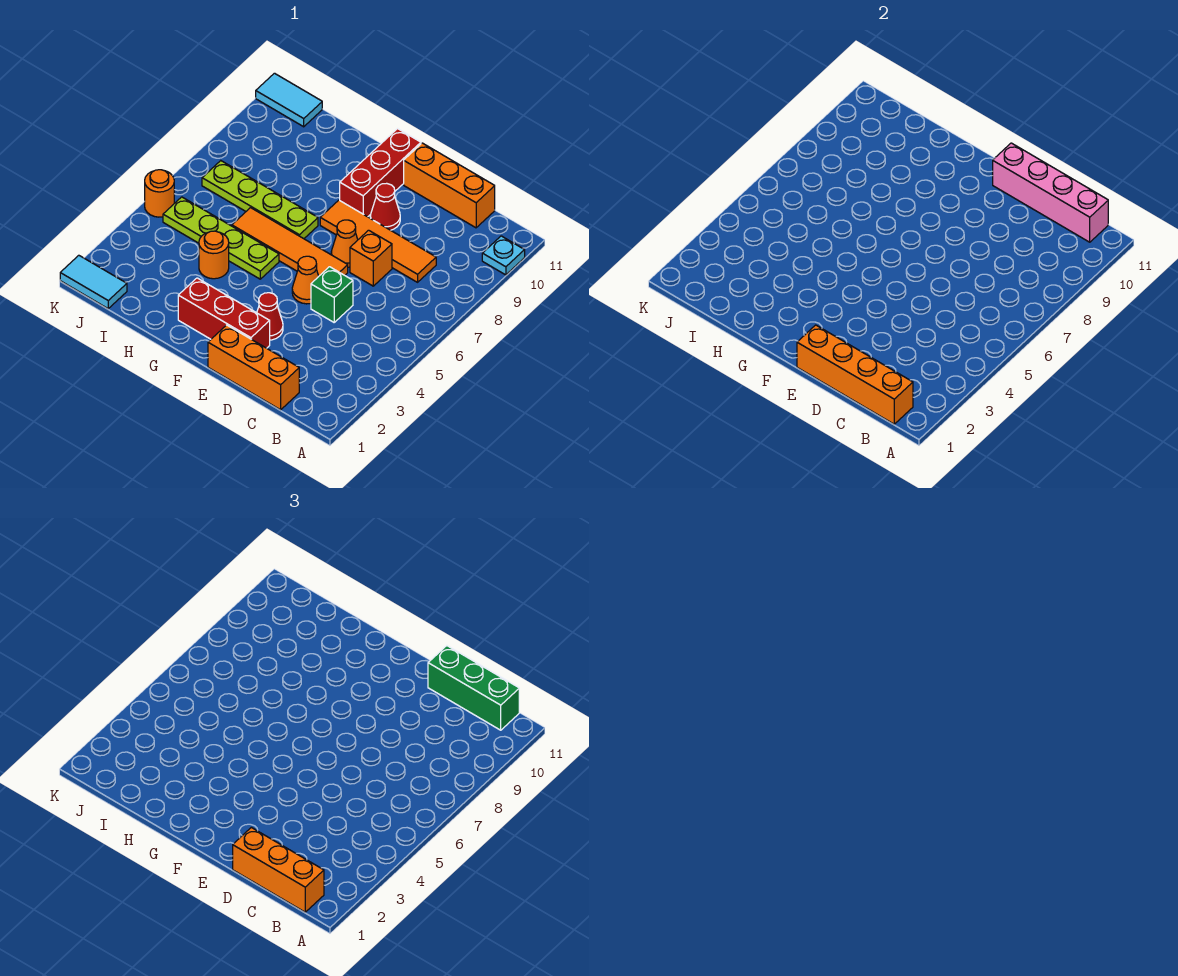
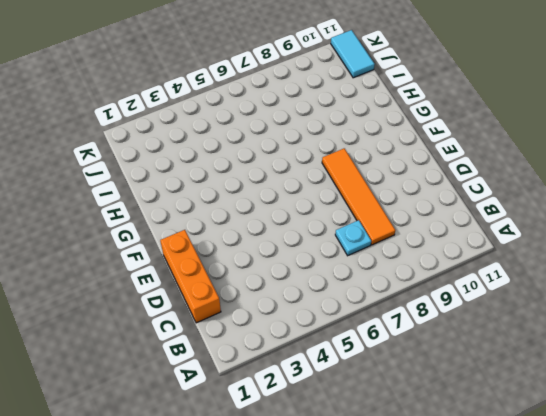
cyan plate C7 level 1 -> cyan plate A10 level 1
none -> orange brick C11:E11 level 1
none -> green brick D5 level 1
none -> orange brick D7 level 1

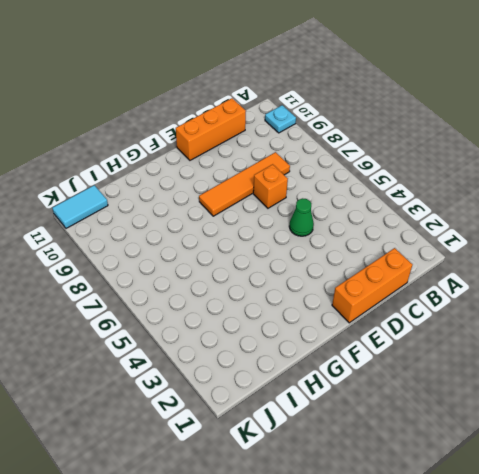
green cone D5 level 1 -> green brick D5 level 1
none -> red brick E2:G2 level 1
none -> red cone E3 level 1
none -> orange cone E5 level 1

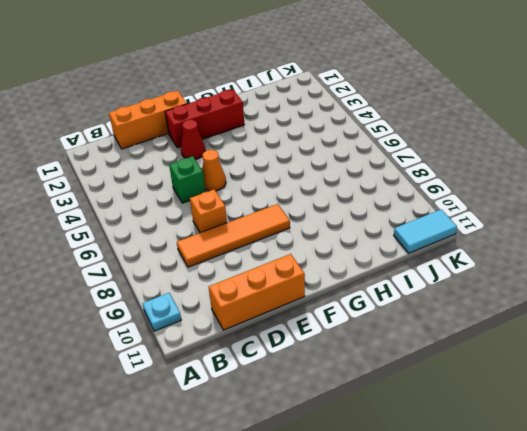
none -> orange tile E6:H6 level 1
none -> orange cone E7 level 1
none -> red cone E9 level 1

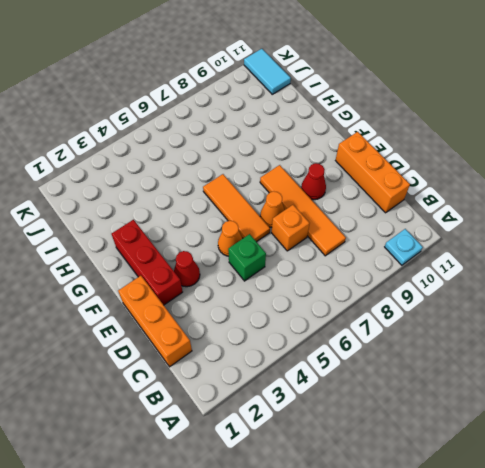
orange tile E6:G6 level 1 -> orange tile E6:H6 level 1
none -> red brick F9:F11 level 1
none -> lime plate G5:J5 level 1
none -> lime plate G7:J7 level 1

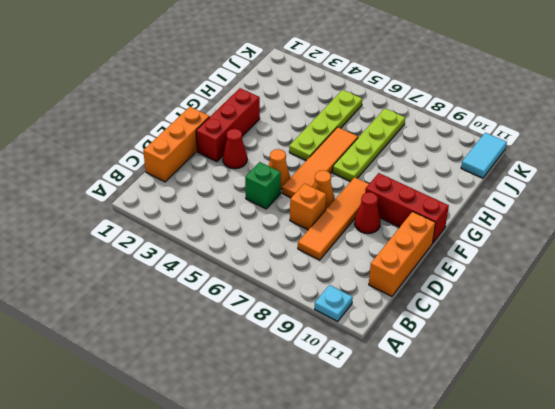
none -> orange round brick H4 level 1
none -> cyan tile J1:K1 level 1
none -> orange round brick K5 level 1

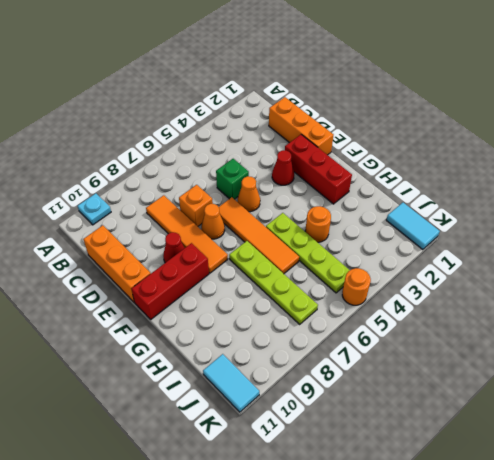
none -> orange brick B1:E1 level 2
none -> pink brick B11:E11 level 2
none -> orange brick B1:D1 level 3

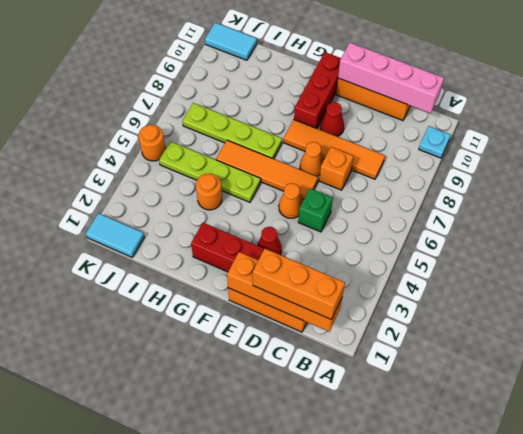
none -> green brick B11:D11 level 3

